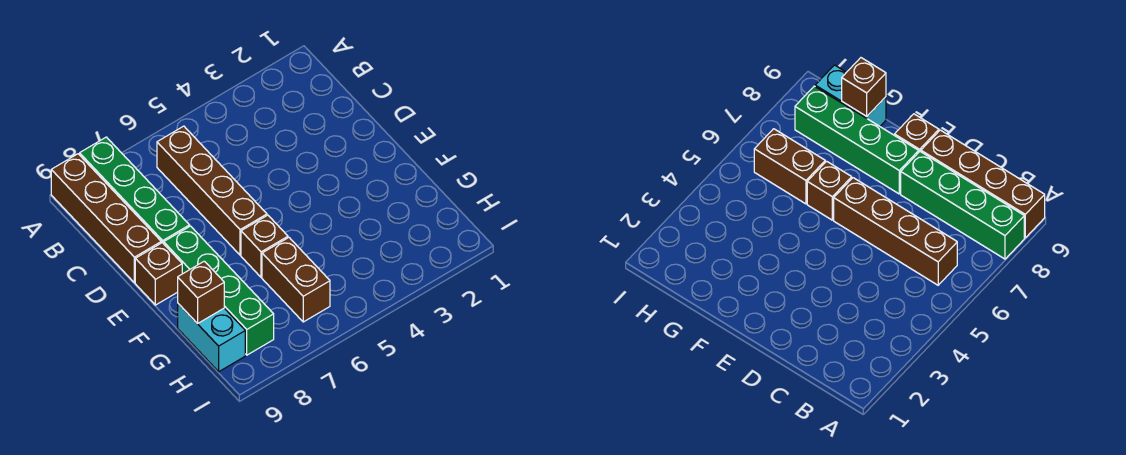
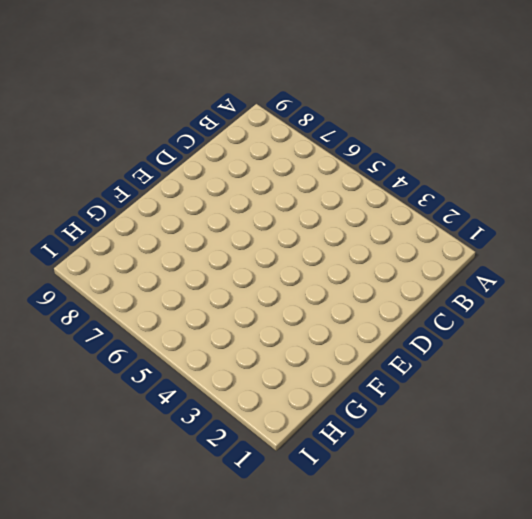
none -> green brick A8:D8 level 1
none -> brown brick A9:D9 level 1

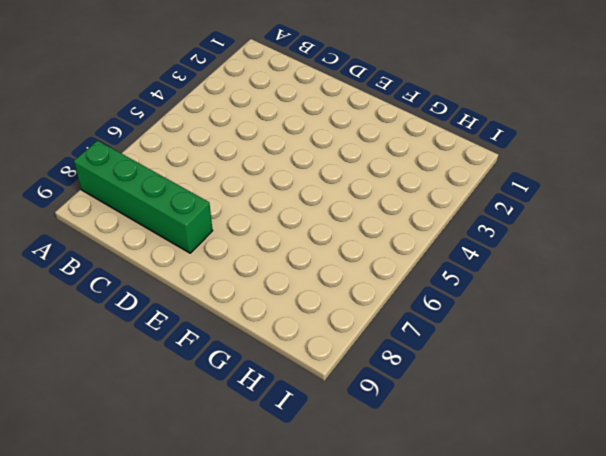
none -> brown brick A9:D9 level 1
none -> brown brick B6:E6 level 1

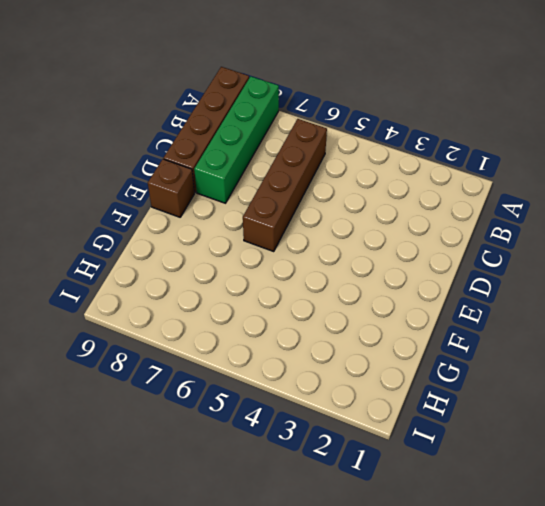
none -> green brick E8:H8 level 1
none -> brown brick F6 level 1

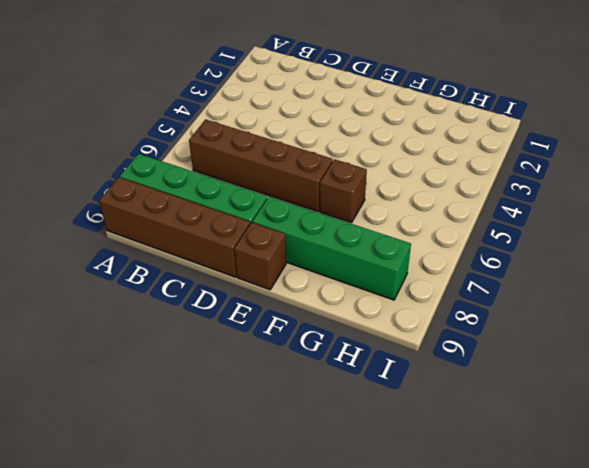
none -> brown brick G6:H6 level 1
none -> cyan brick G9:H9 level 1

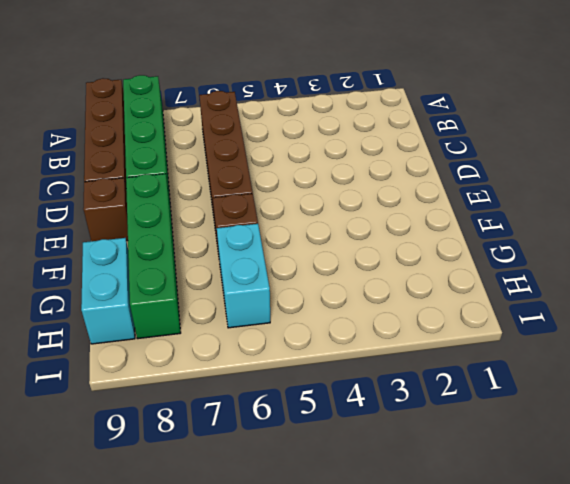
cyan brick G6:H6 level 1 -> brown brick G6:H6 level 1
none -> brown brick G9 level 2

